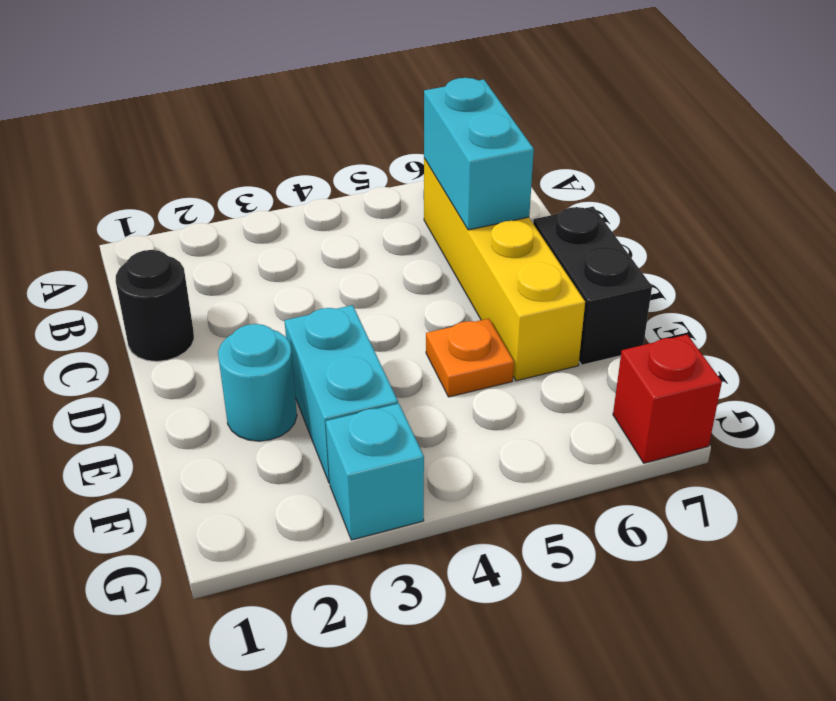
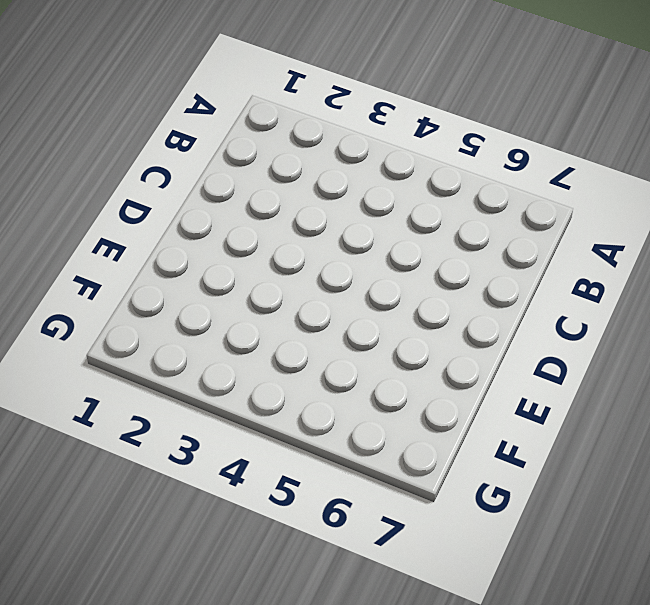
none -> yellow brick B6:E6 level 1
none -> black round brick C1 level 1

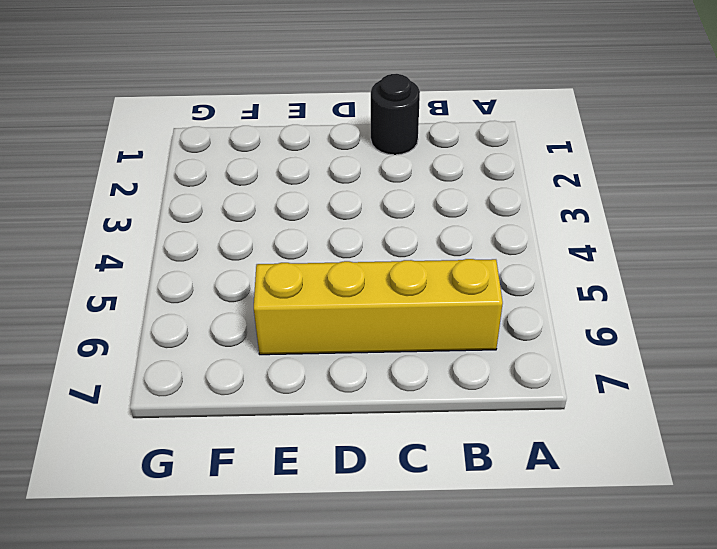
none -> black brick D7:E7 level 1
none -> cyan round brick E2 level 1

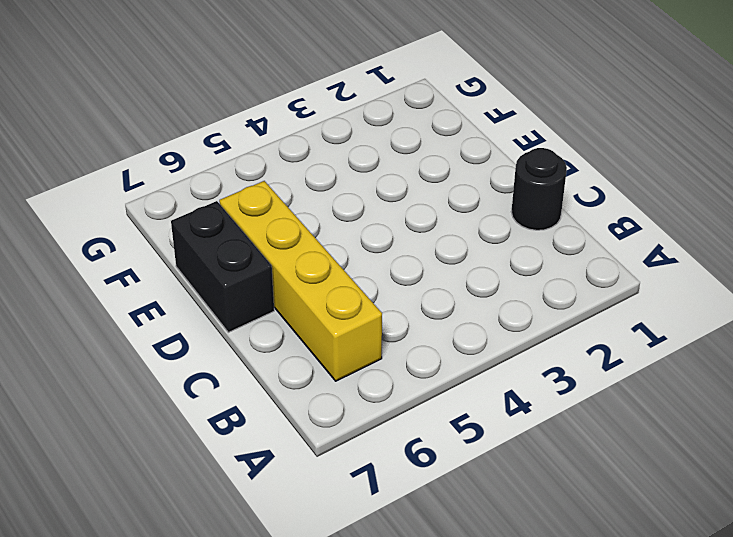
none -> cyan round brick E2 level 1
none -> cyan brick E3:F3 level 1

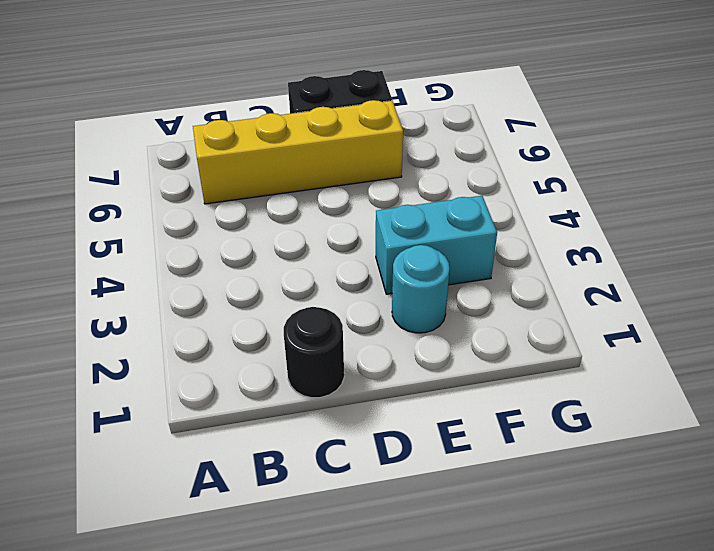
none -> orange plate E5 level 1
none -> cyan brick G3 level 1

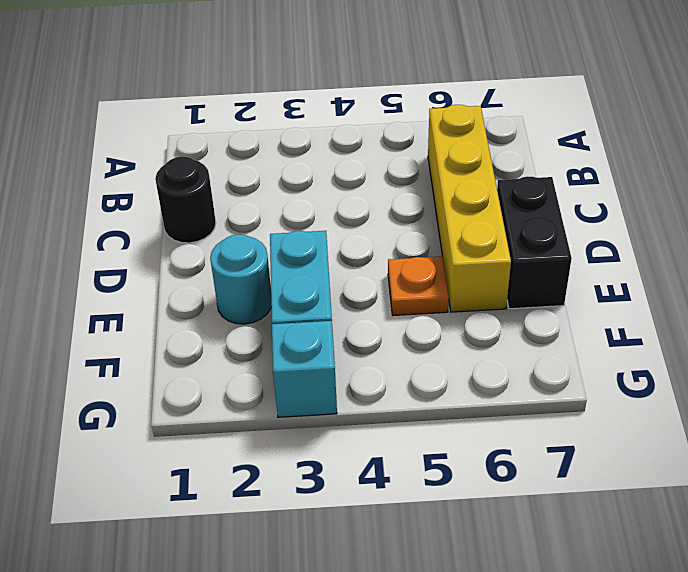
none -> red brick G7 level 1
none -> cyan brick B6:C6 level 2

